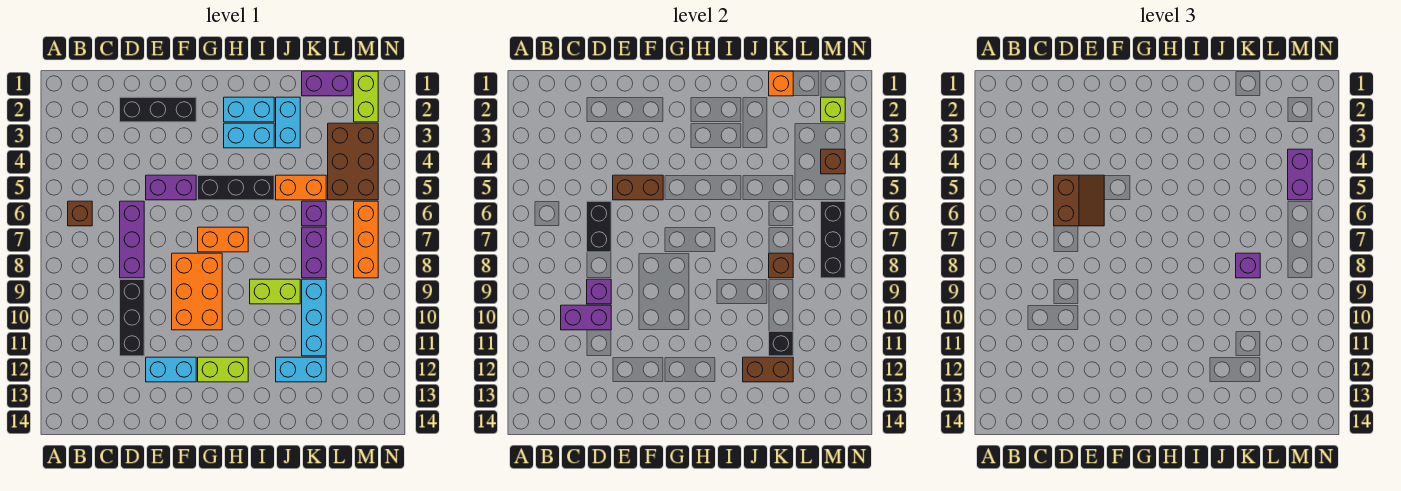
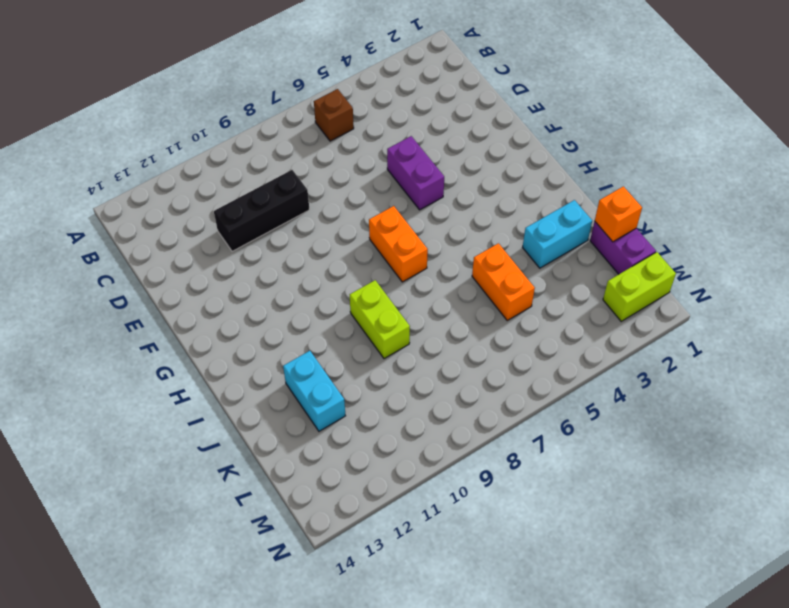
none -> black brick D2:F2 level 1
none -> purple brick D6:D8 level 1
none -> cyan brick E12:F12 level 1
none -> orange brick F8:G10 level 1

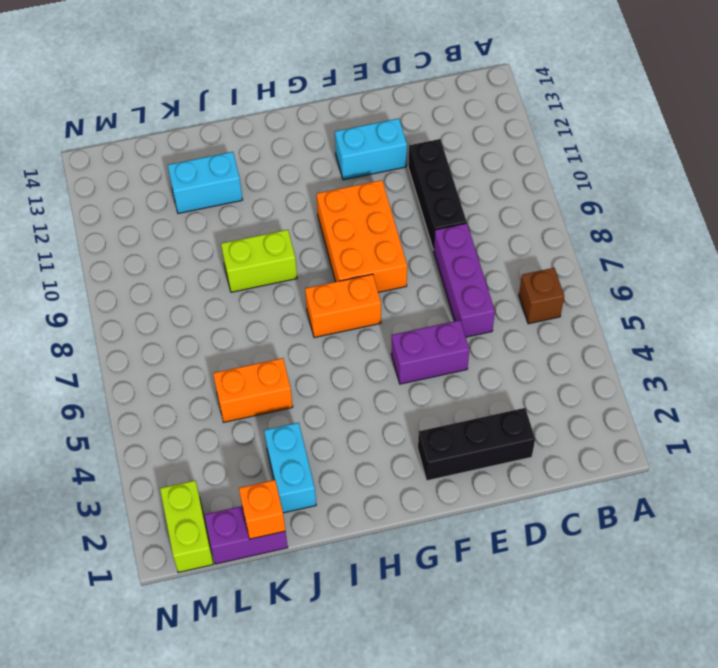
none -> black brick G5:I5 level 1
none -> lime brick G12:H12 level 1
none -> cyan brick H2:I2 level 1
none -> cyan brick H3:I3 level 1

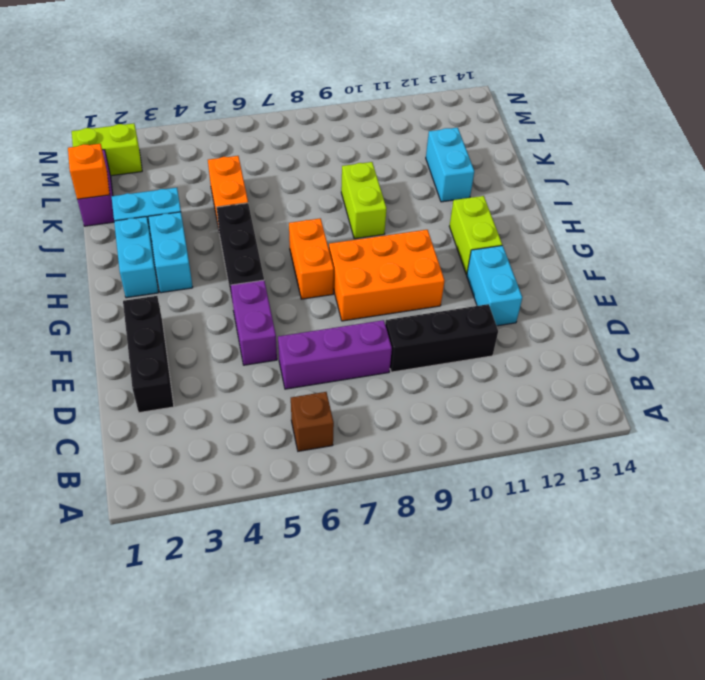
none -> purple brick K6 level 1
none -> purple brick K7:K8 level 1
none -> cyan brick K9:K11 level 1
none -> brown brick L3:M5 level 1

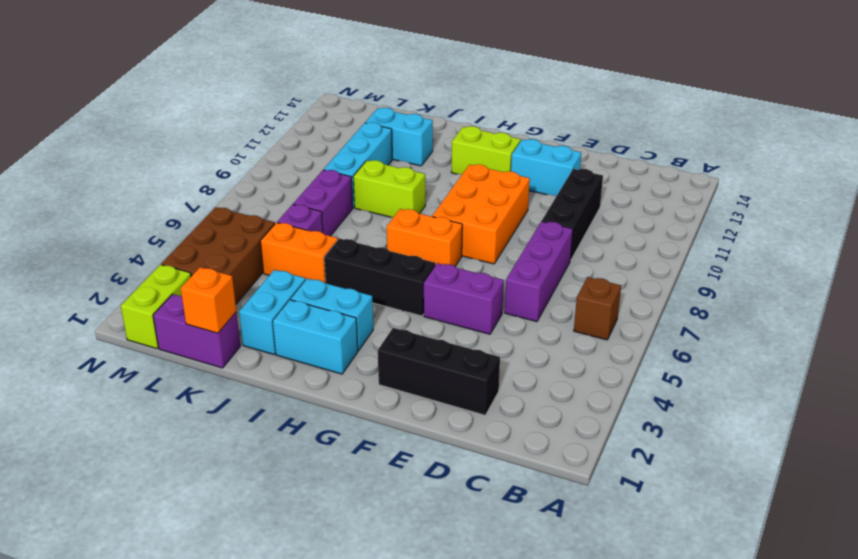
none -> orange brick M6:M8 level 1
none -> purple brick C10:D10 level 2
none -> black brick D6:D7 level 2
none -> purple brick D9 level 2

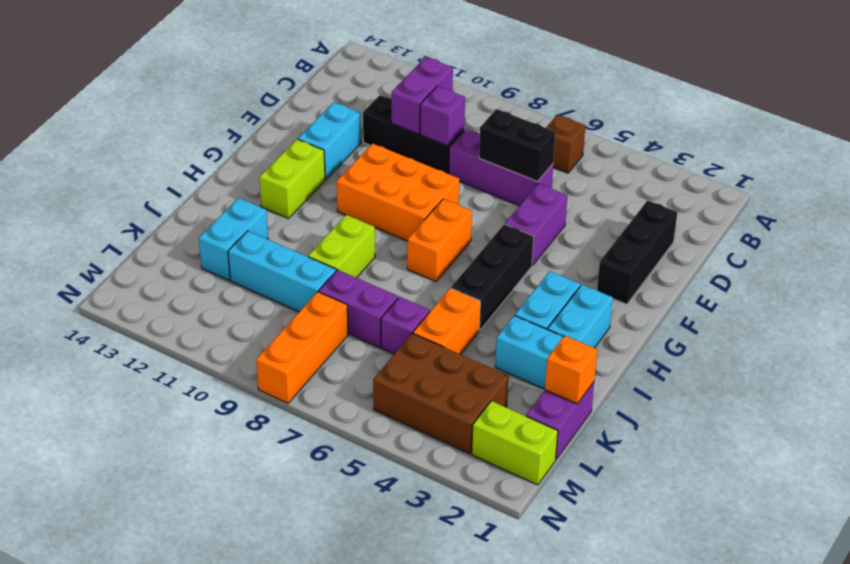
orange brick L8:N8 level 1 -> orange brick M6:M8 level 1
none -> brown brick E5:F5 level 2
none -> brown brick J12:K12 level 2
none -> brown brick K8 level 2
none -> black brick K11 level 2

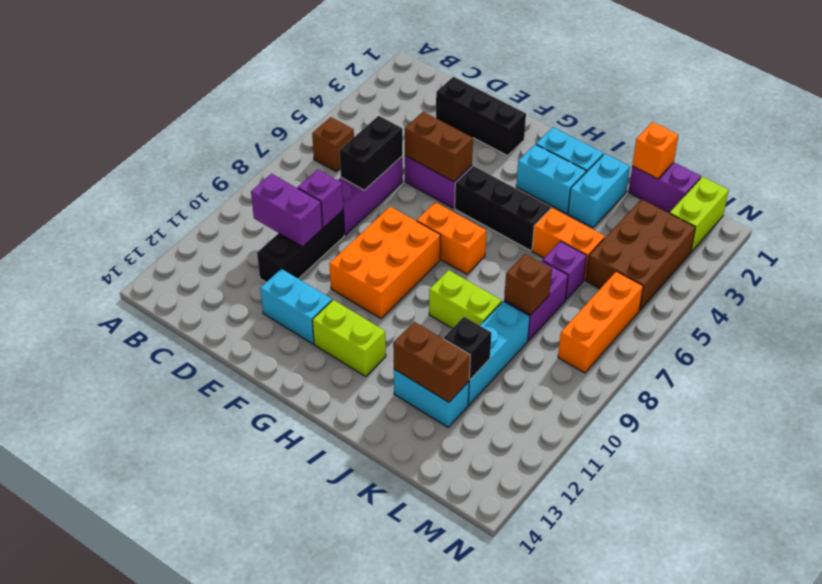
none -> lime brick M2 level 2
none -> brown brick M4 level 2
none -> black brick M6:M8 level 2
none -> brown slope D5:E6 level 3 top D

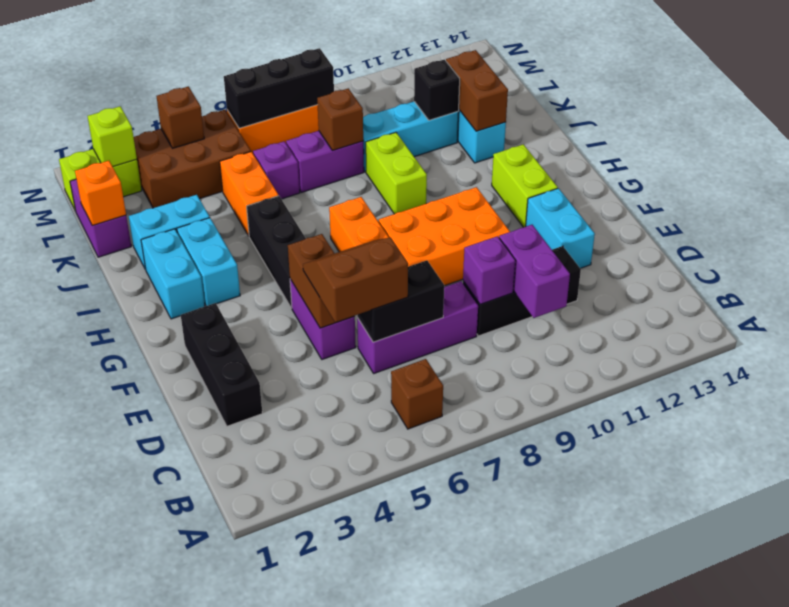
none -> purple brick K8 level 3
none -> purple brick M4:M5 level 3

